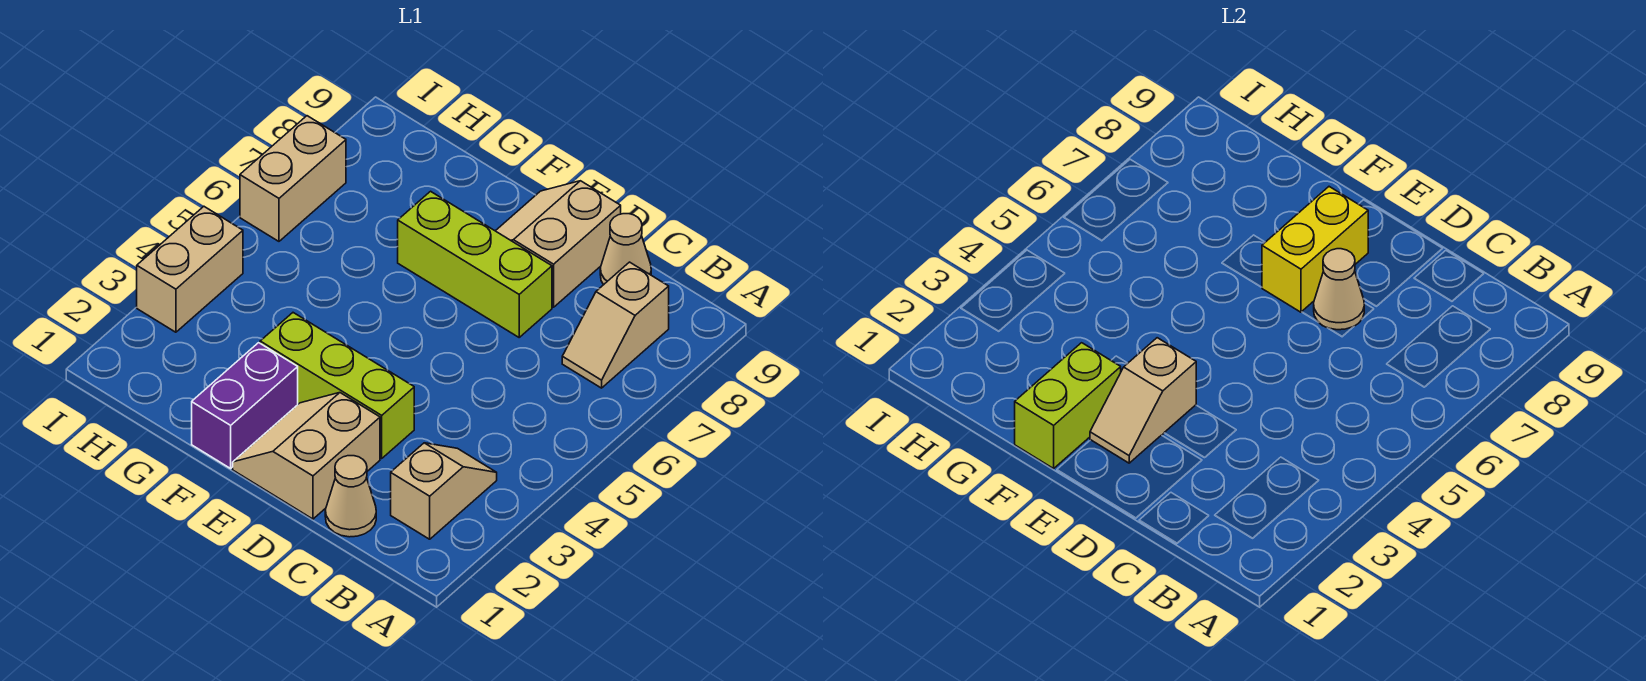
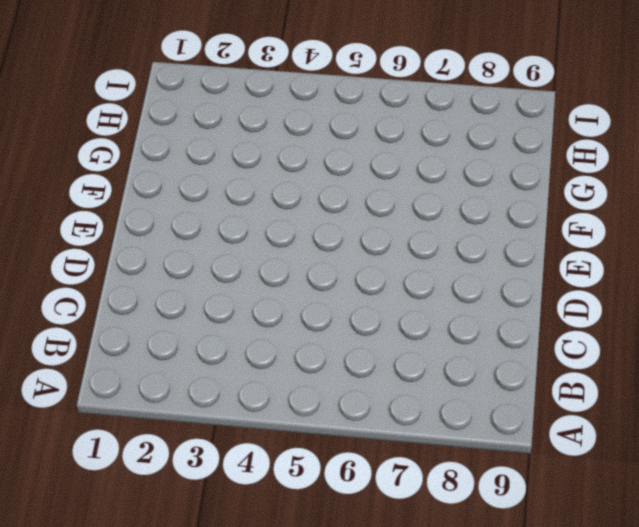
none -> tan slope B2:B3 level 1 top 2
none -> tan slope B7:B8 level 1 top 8
none -> tan cone C1 level 1

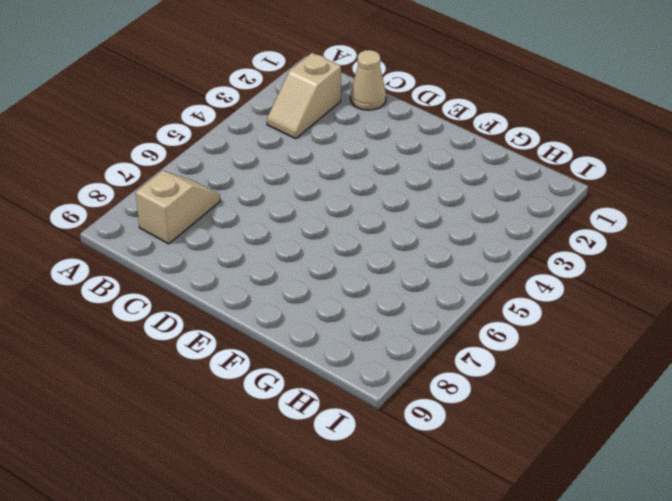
none -> tan cone C9 level 1
none -> tan slope D1:E2 level 1 top D
none -> lime brick D3:F3 level 1

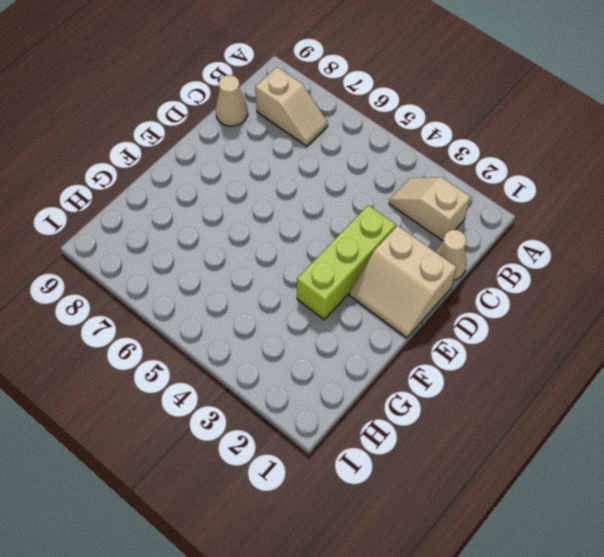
none -> lime brick D7:F7 level 1
none -> tan slope D8:E9 level 1 top D
none -> purple brick F1:F2 level 1

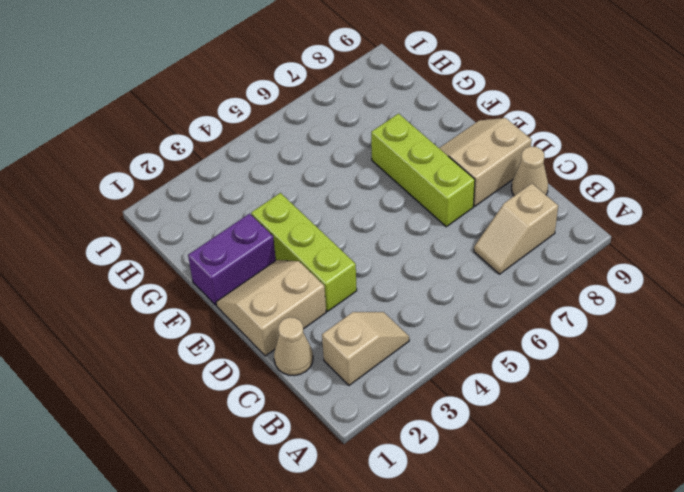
none -> tan brick I3:I4 level 1
none -> tan brick I6:I7 level 1
none -> tan cone D7 level 2

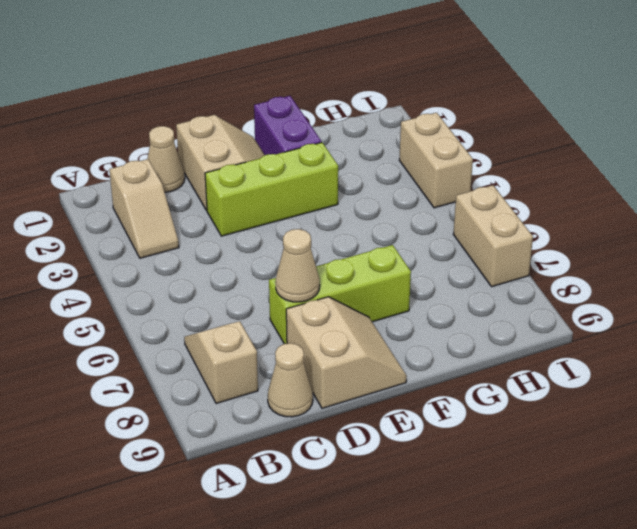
none -> tan slope E2:E3 level 2 top 3
none -> yellow brick E7:E8 level 2
none -> lime brick F1:F2 level 2

